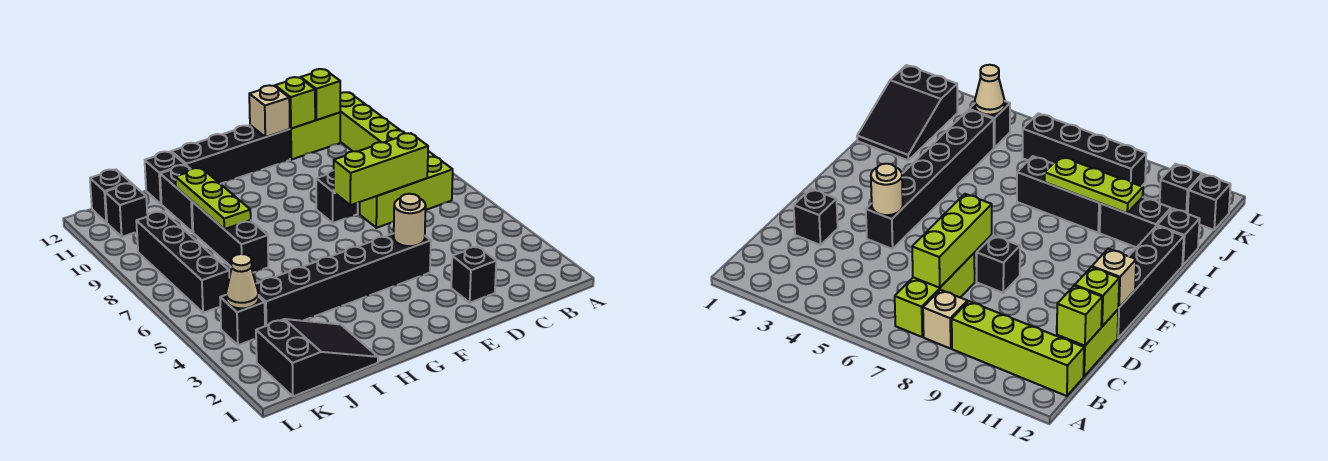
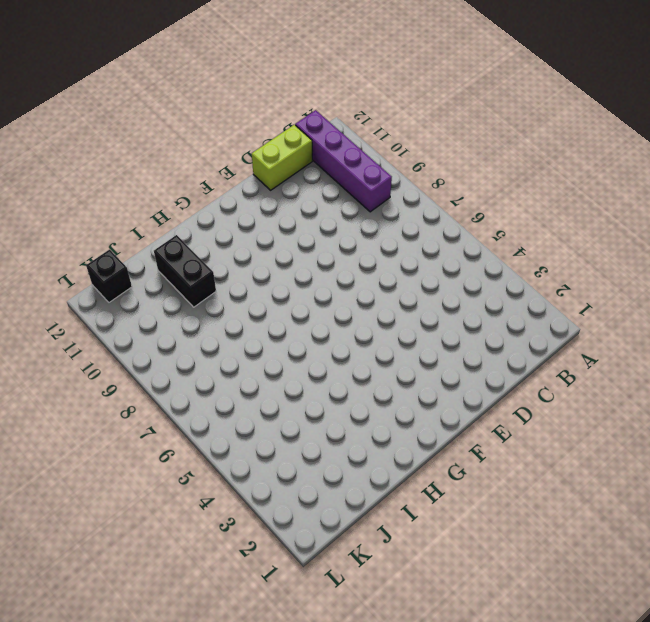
purple brick B9:B12 level 1 -> lime brick B9:B12 level 1
none -> lime brick B7:D7 level 1
none -> tan brick B8 level 1
none -> black brick D2 level 1

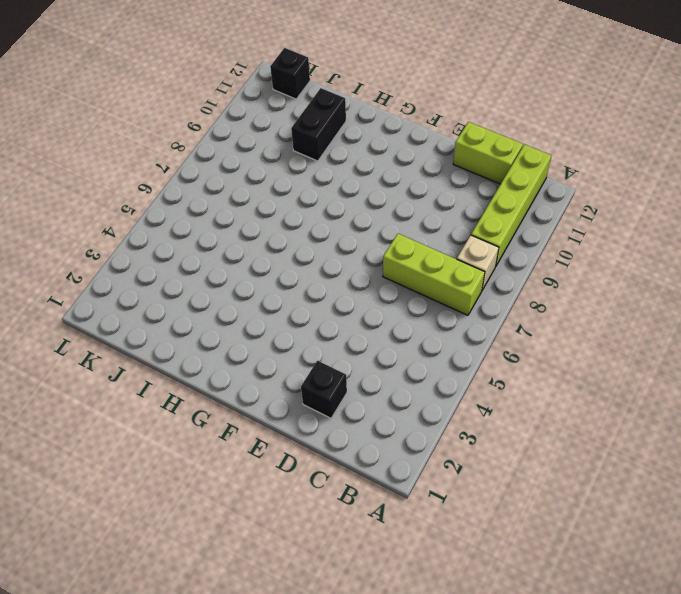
none -> black brick E4:J4 level 1
none -> black brick E8 level 1
none -> black brick E12:H12 level 1

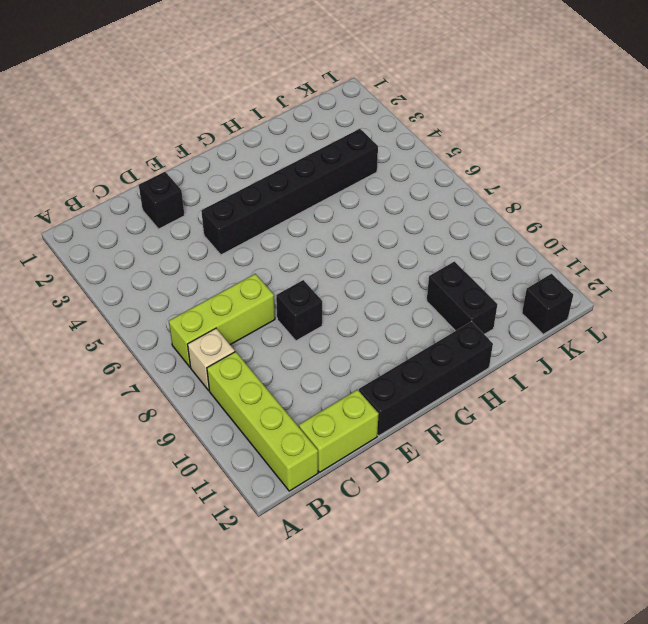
none -> black slope I1:K2 level 1 top K
none -> black brick I7:I9 level 1
none -> black brick I12 level 1

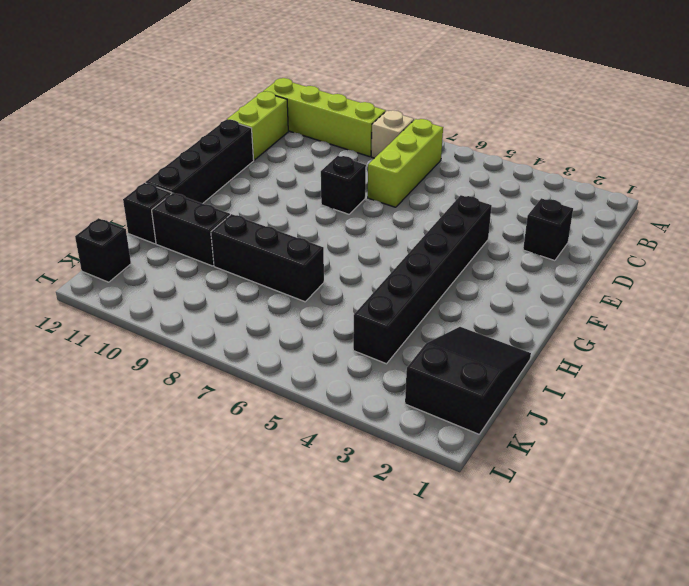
none -> black brick K4 level 1
none -> black brick K6:K9 level 1
none -> black brick K11 level 1

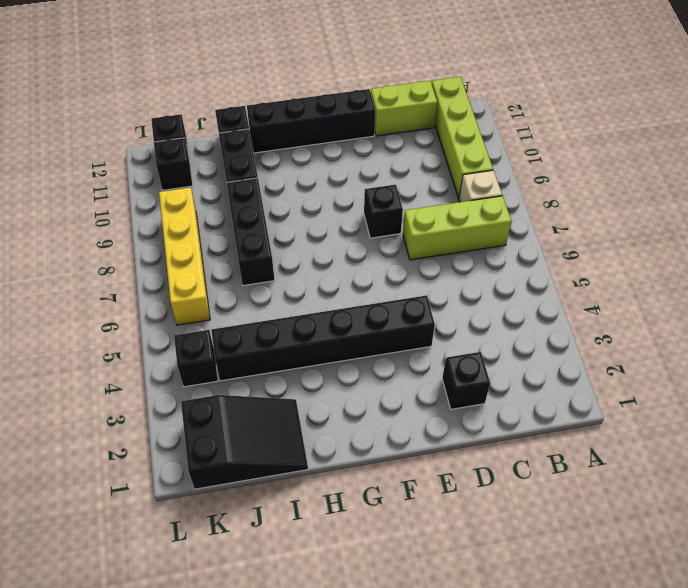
yellow brick K6:K9 level 1 -> black brick K6:K9 level 1
none -> lime brick C7:E7 level 2
none -> lime brick C12 level 2
none -> lime brick D12 level 2

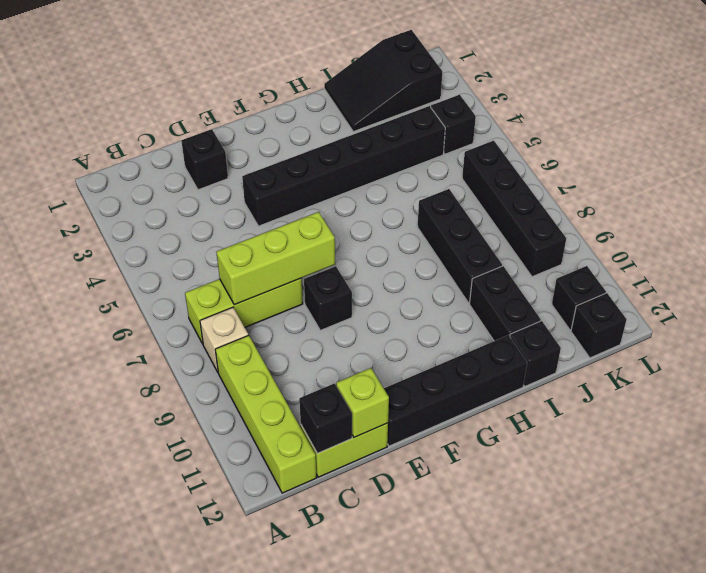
black brick C12 level 2 -> lime brick C12 level 2
none -> tan round brick E4 level 2
none -> tan brick E12 level 2
none -> lime plate I8:I10 level 2

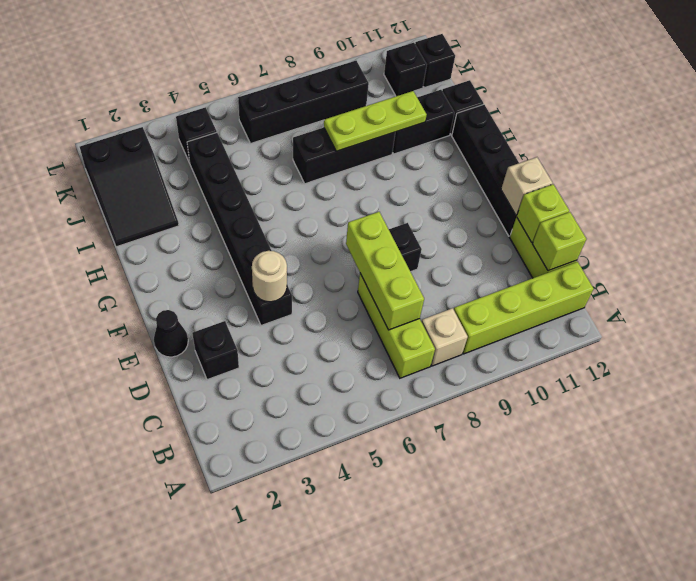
black cone E1 level 1 -> none
none -> tan cone K4 level 2

